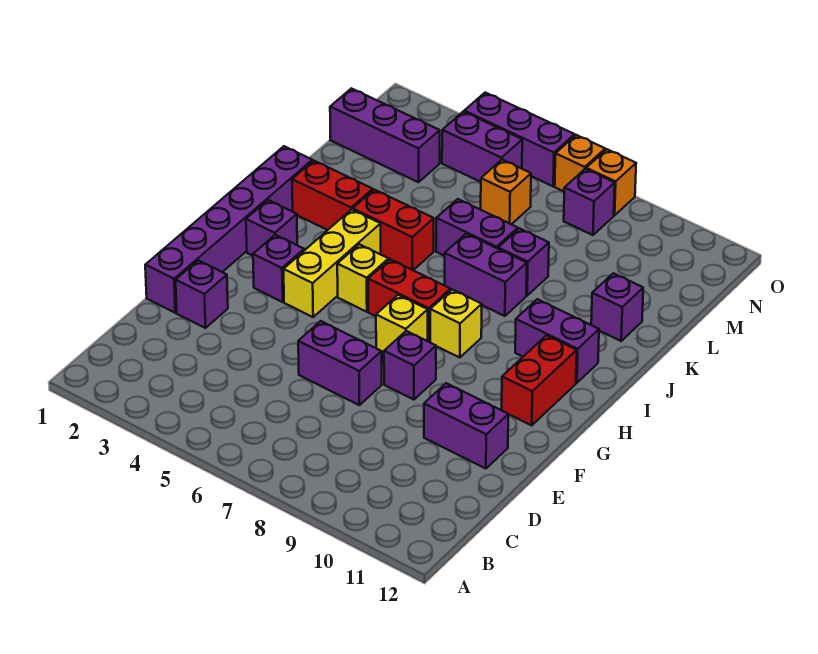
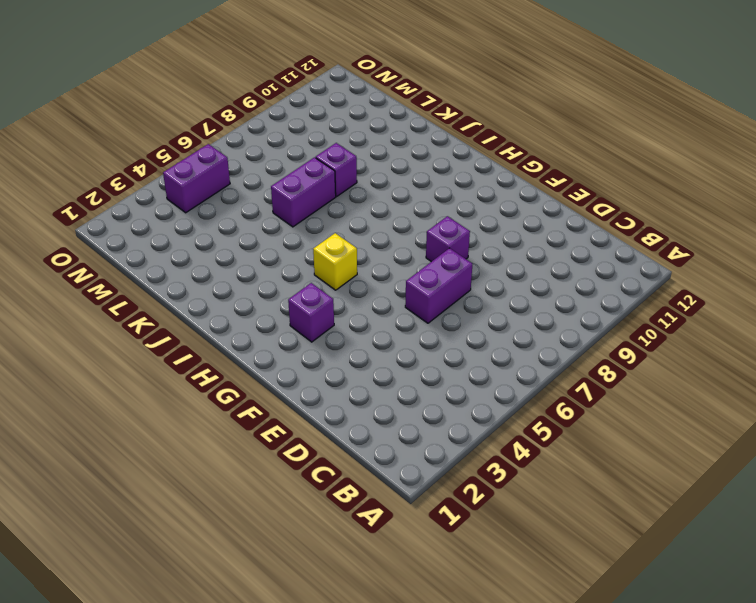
none -> purple brick E1:J1 level 1
none -> purple brick E2 level 1
none -> purple brick E10:E11 level 1

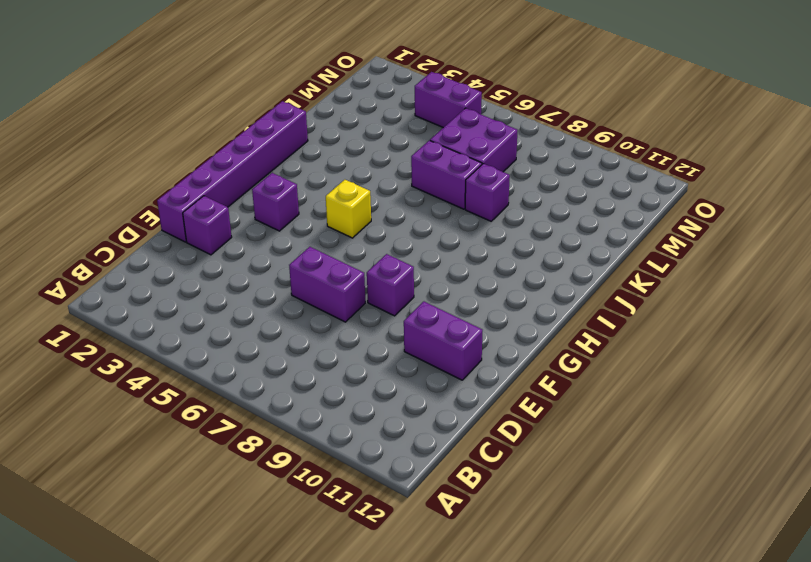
purple brick L6:M7 level 1 -> orange brick M6 level 1
none -> yellow brick G4:I4 level 1
none -> yellow brick G7 level 1
none -> red brick G11:H11 level 1

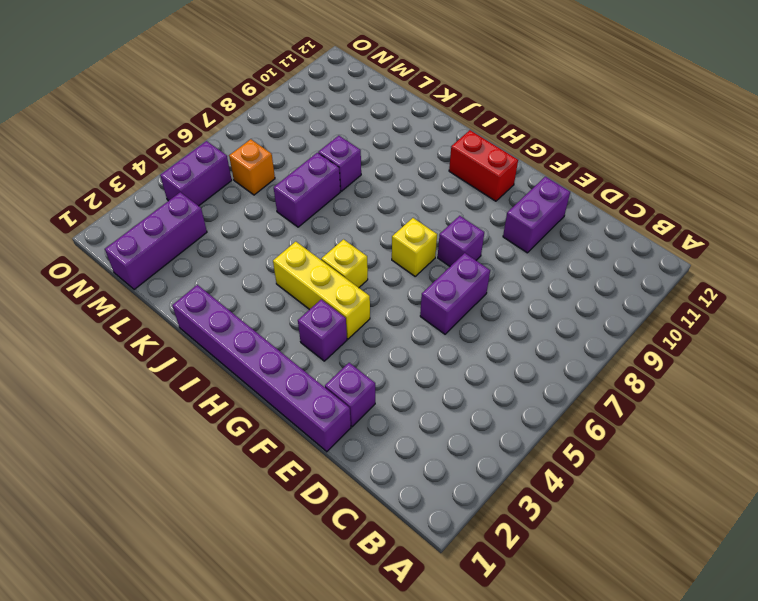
none -> purple brick H2 level 1
none -> red brick H6:H7 level 1
none -> yellow brick H8 level 1

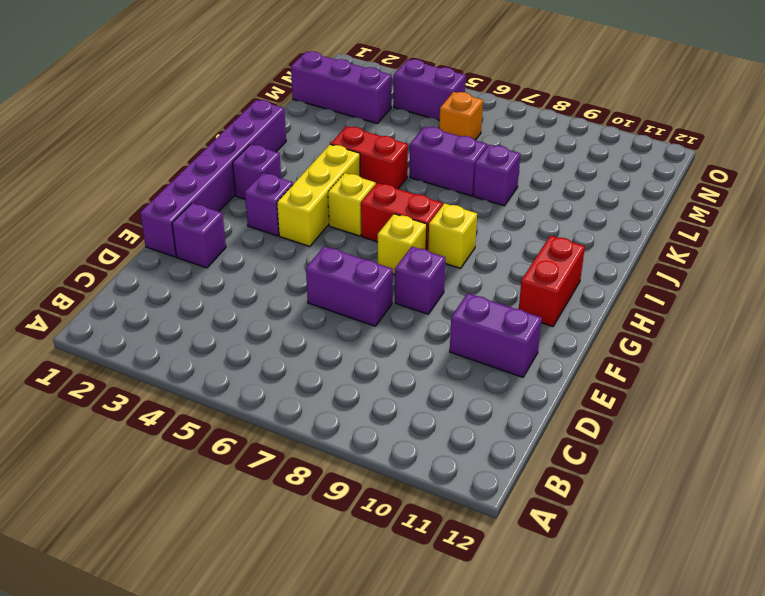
none -> purple brick I10:I11 level 1
none -> red brick J2:J3 level 1
none -> purple brick J7:J8 level 1

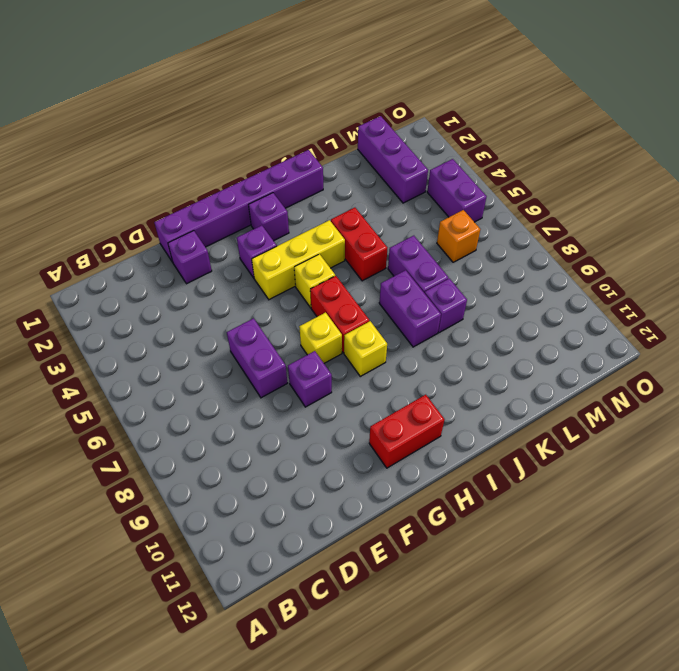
none -> purple brick E10:E11 level 1
none -> purple brick I10:I11 level 1
none -> red brick J2:J3 level 1

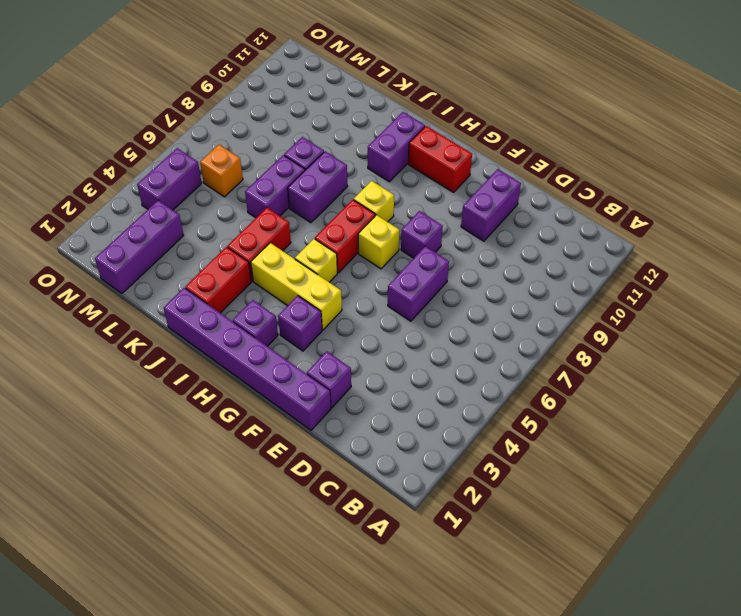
none -> purple brick K11 level 1
none -> purple brick N8 level 1
none -> purple brick O4:O6 level 1

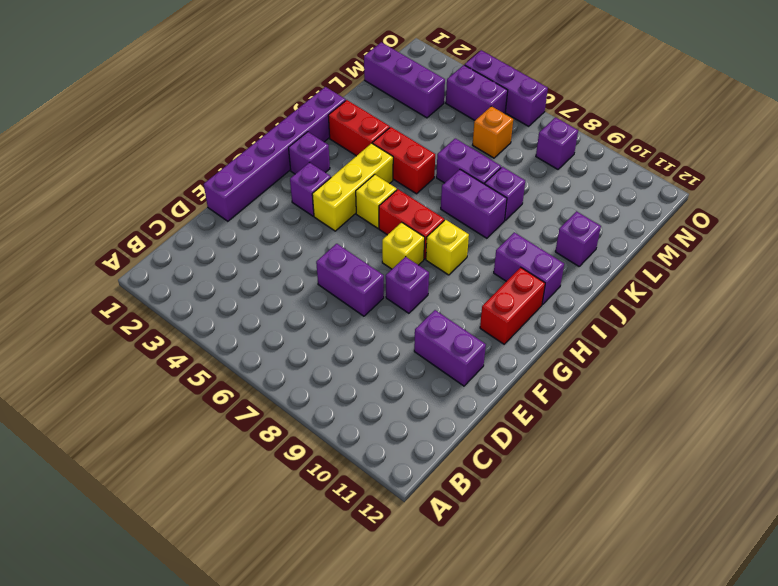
none -> purple brick E2 level 1
none -> orange brick O7 level 1
none -> orange brick O8 level 1

